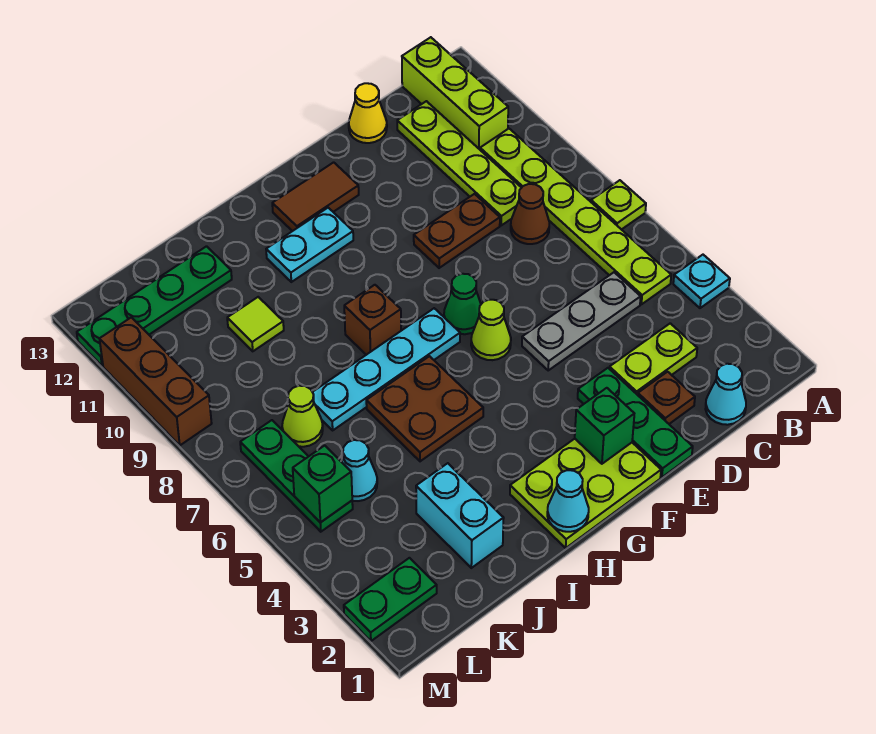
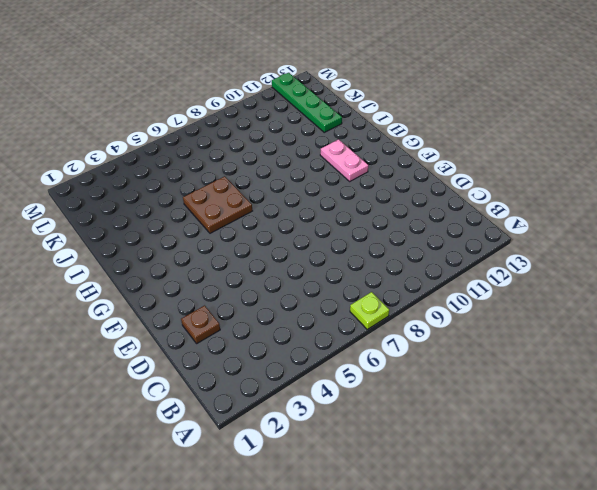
pink plate G11:H11 level 1 -> cyan plate G11:H11 level 1
none -> cyan plate A4 level 1
none -> lime plate B5:B10 level 1
none -> lime brick B11:B13 level 1
none -> cyan cone C1 level 1

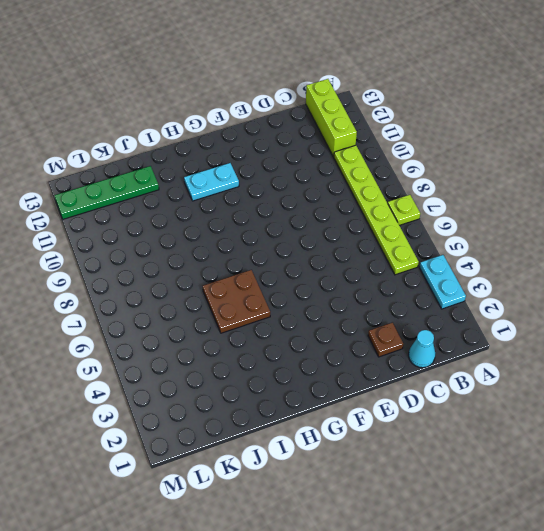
cyan plate A3:A4 level 1 -> cyan plate A4 level 1
none -> lime plate C3:D3 level 1
none -> grey plate C5:E5 level 1
none -> brown cone C8 level 1
none -> lime plate C9:C12 level 1

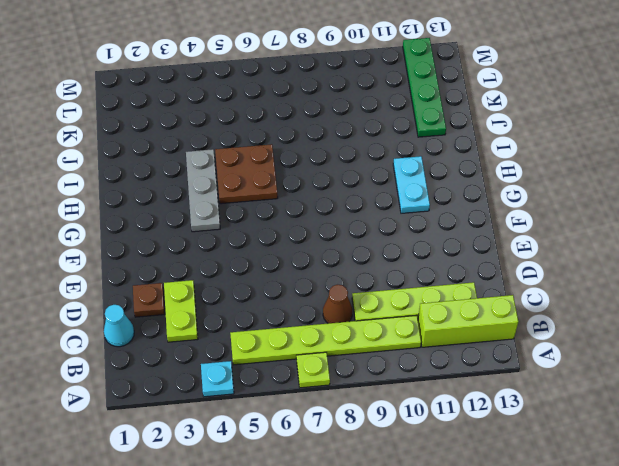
grey plate G4:I4 level 1 -> grey plate C5:E5 level 1
none -> brown plate D9:E9 level 1
none -> yellow cone D13 level 1
none -> green plate E1:E3 level 1
none -> lime plate F1:H2 level 1

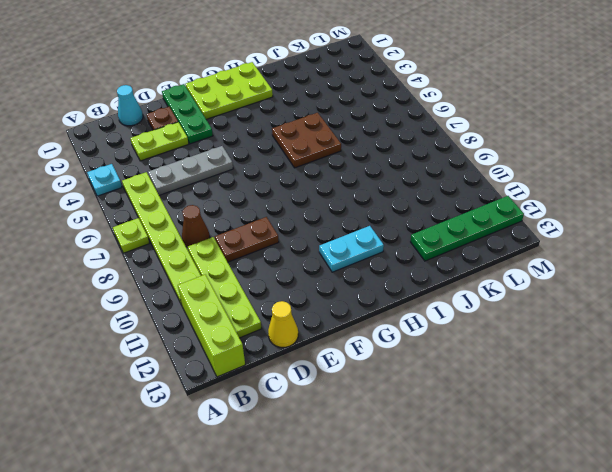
none -> lime cone F6 level 1
none -> green cone F7 level 1
none -> brown tile F12:G12 level 1
none -> cyan plate G7:J7 level 1

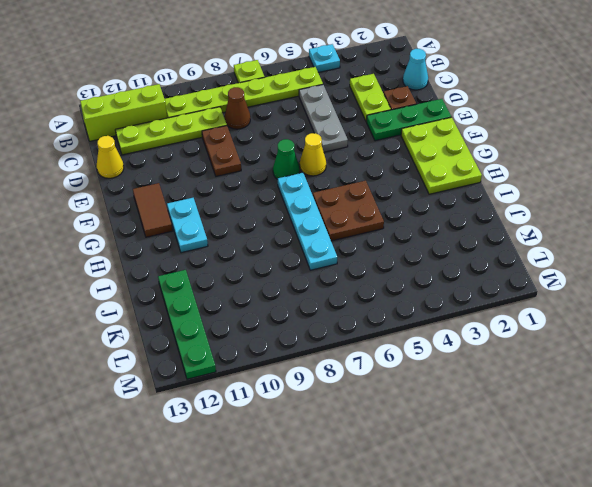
yellow cone F6 level 1 -> lime cone F6 level 1
none -> brown brick H8 level 1
none -> cyan brick J2:J3 level 1
none -> lime tile J10 level 1
none -> cyan cone K5 level 1

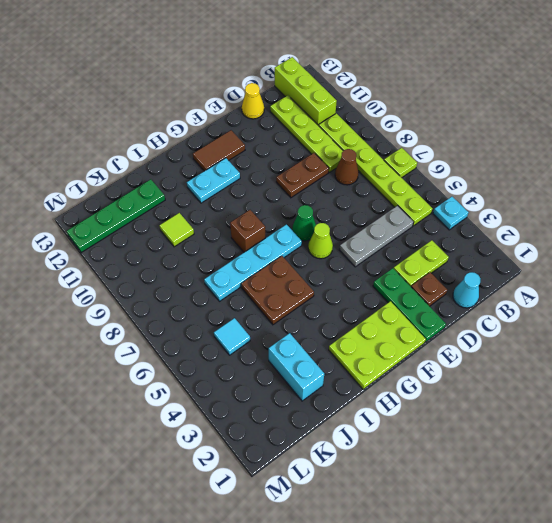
cyan tile K5 level 1 -> cyan cone K5 level 1
none -> lime cone K7 level 1
none -> green plate L2:M2 level 1
none -> green plate L5:L7 level 1
none -> brown brick M9:M11 level 1

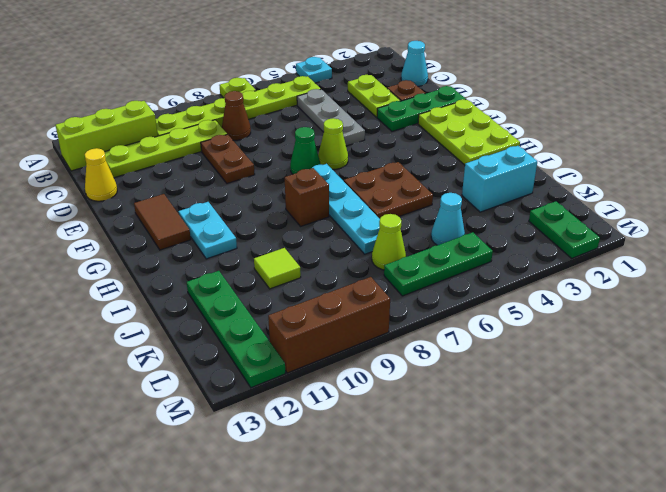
none -> green brick F2 level 2
none -> cyan cone H1 level 2
none -> green brick L5 level 2

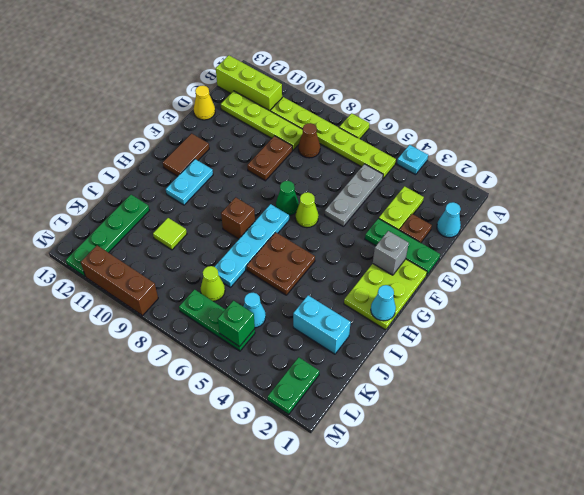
grey brick F2 level 2 -> green brick F2 level 2

